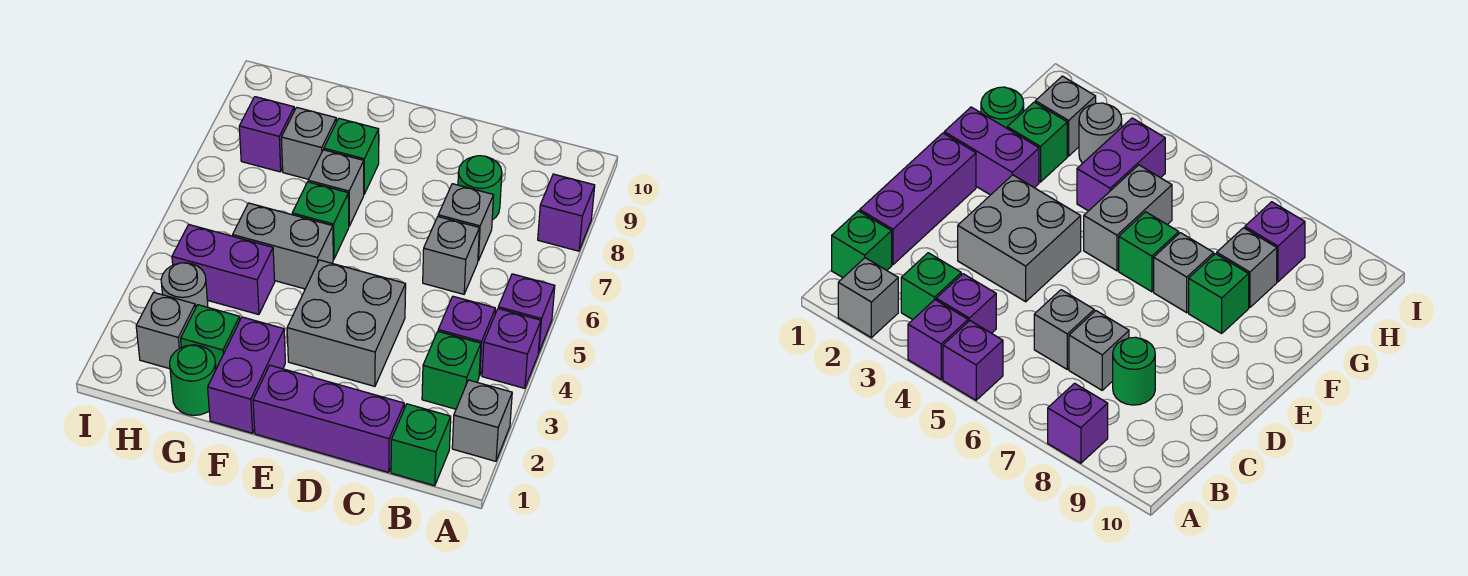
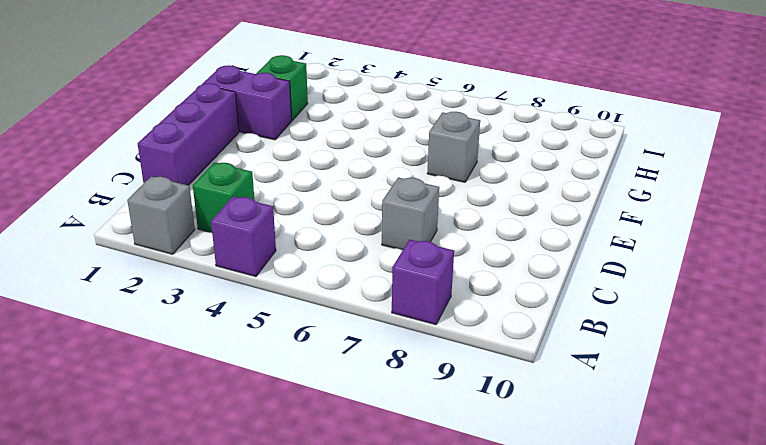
none -> purple brick A5 level 1
none -> green brick B1 level 1
none -> purple brick B4 level 1

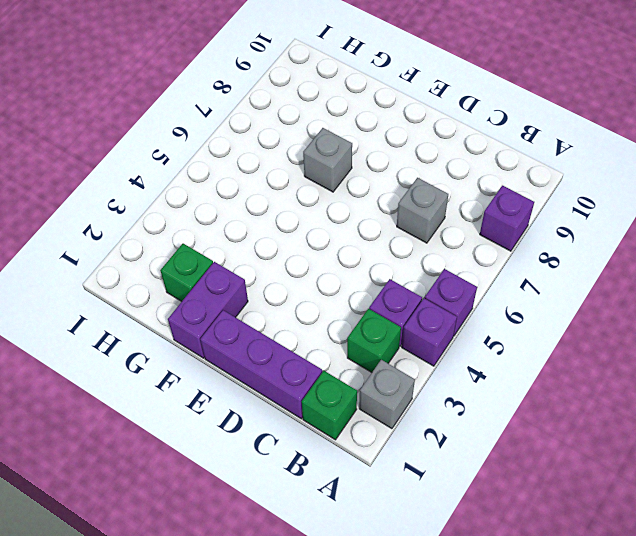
none -> grey brick C6 level 1
none -> green round brick C8 level 1
none -> grey brick D3:E4 level 1

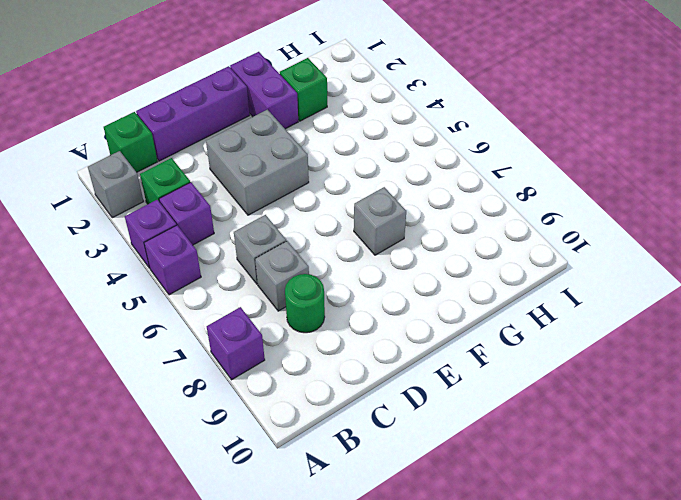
none -> grey brick F5:G5 level 1
none -> green brick F6 level 1
none -> green brick F8 level 1

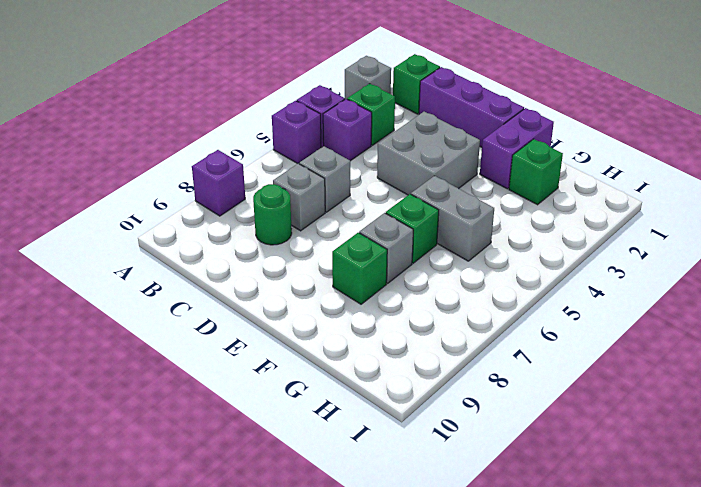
none -> green round brick G1 level 1
none -> purple brick G4:H4 level 1
none -> grey brick G8 level 1

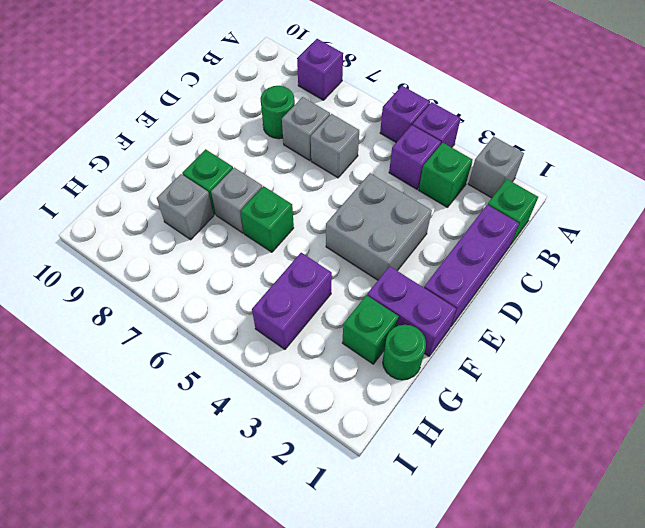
none -> grey brick F5:G5 level 1
none -> grey brick H2 level 1
none -> grey round brick H3 level 1

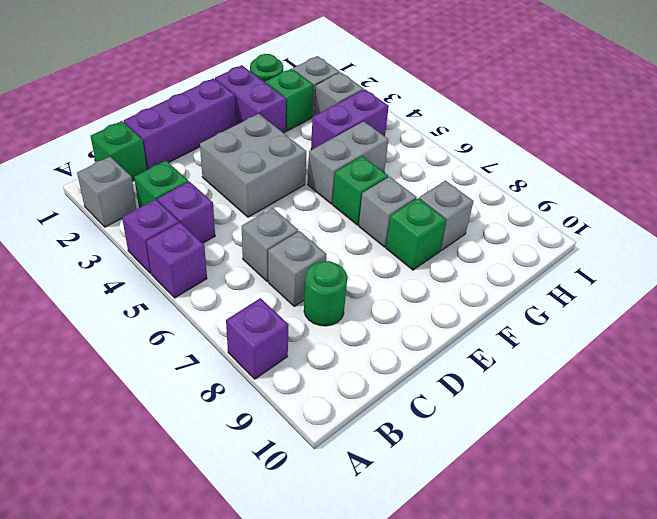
grey brick H3 level 1 -> grey round brick H3 level 1
none -> purple brick H8 level 1

